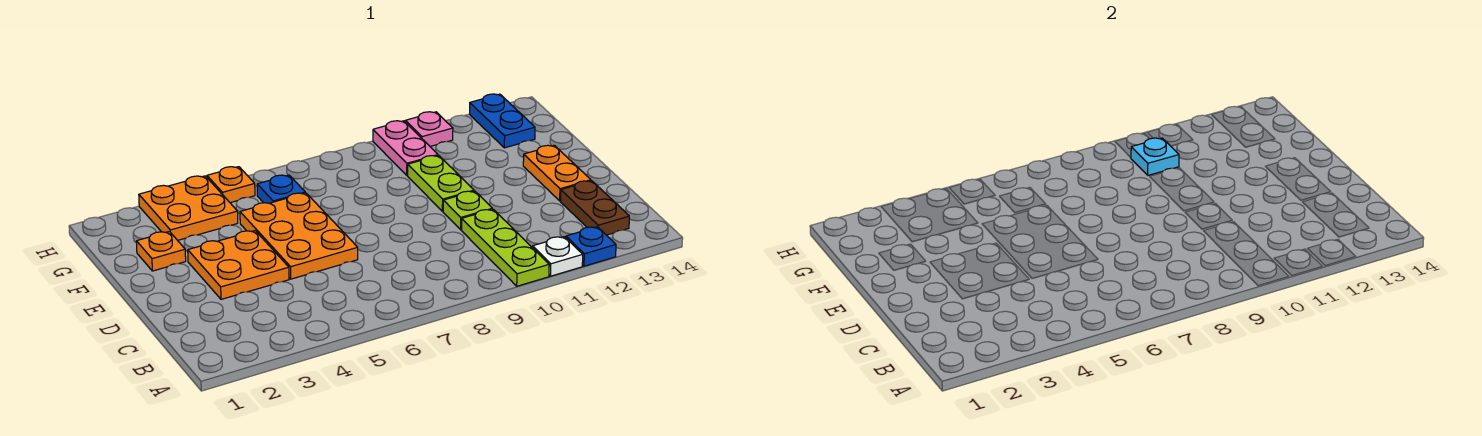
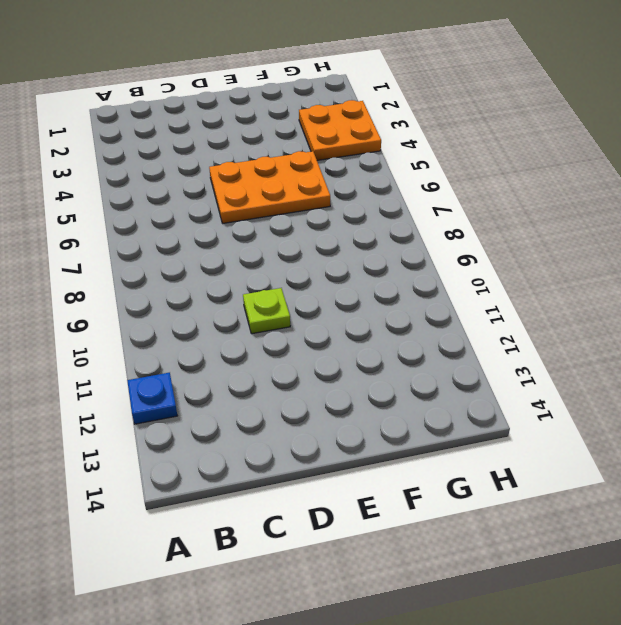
none -> lime plate A10:C10 level 1
none -> white plate A11 level 1
none -> brown plate B13:C13 level 1

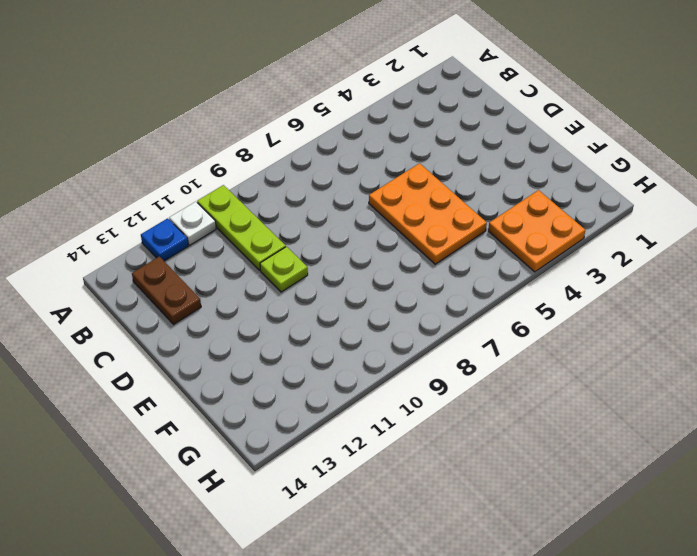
none -> orange plate D3:E4 level 1
none -> orange plate D13:E13 level 1
none -> lime plate E10:F10 level 1

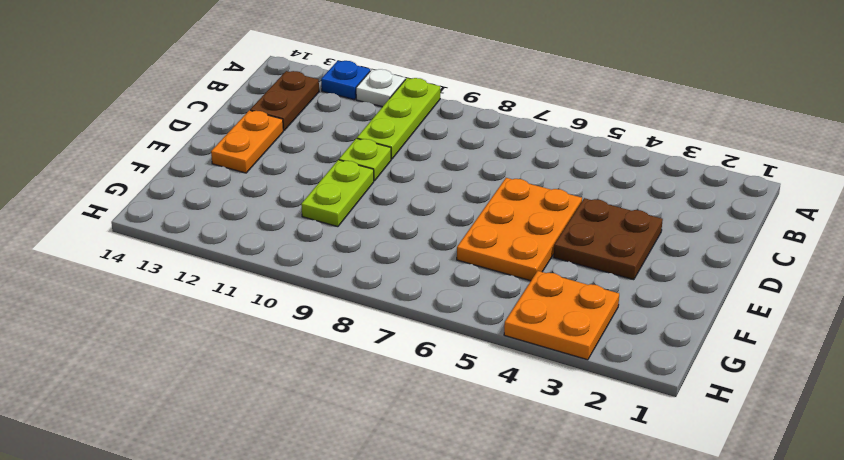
brown plate D3:E4 level 1 -> orange plate D3:E4 level 1
none -> orange plate F2 level 1
none -> blue plate G6 level 1
none -> pink plate G10:H10 level 1

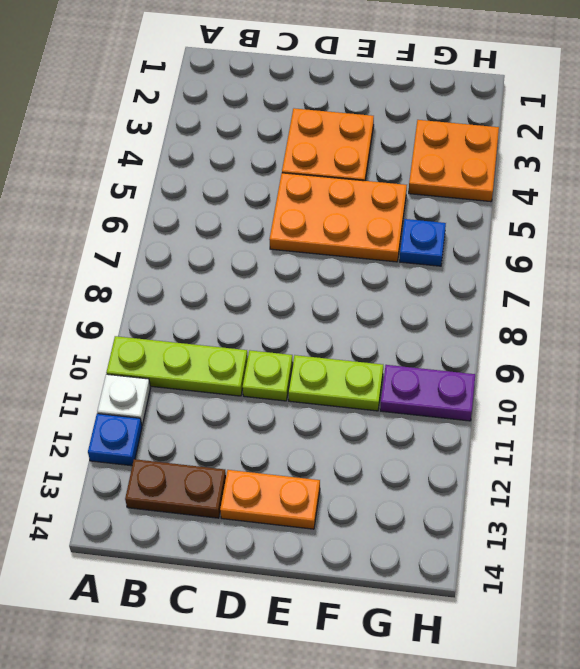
purple plate G10:H10 level 1 -> pink plate G10:H10 level 1
none -> orange plate F2 level 1
none -> blue plate G13:H13 level 1
none -> orange plate H5 level 1

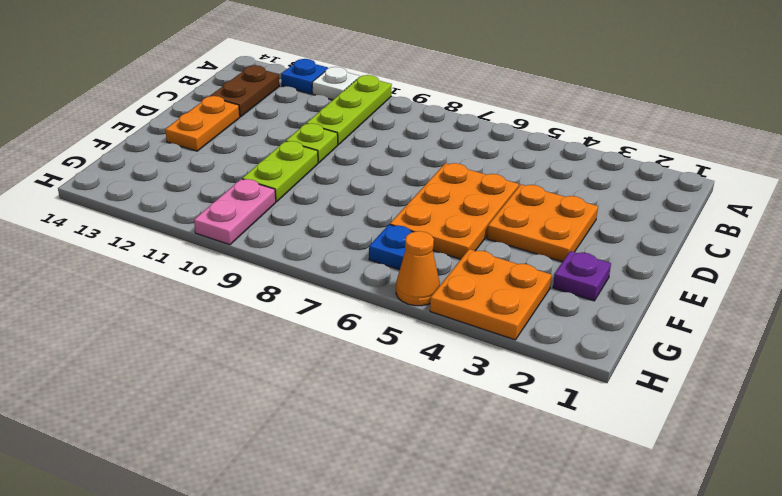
purple plate F2 level 1 -> orange plate F2 level 1
orange cone H5 level 1 -> orange plate H5 level 1
none -> blue plate G13:H13 level 1
none -> pink plate H11 level 1
none -> cyan plate G10 level 2

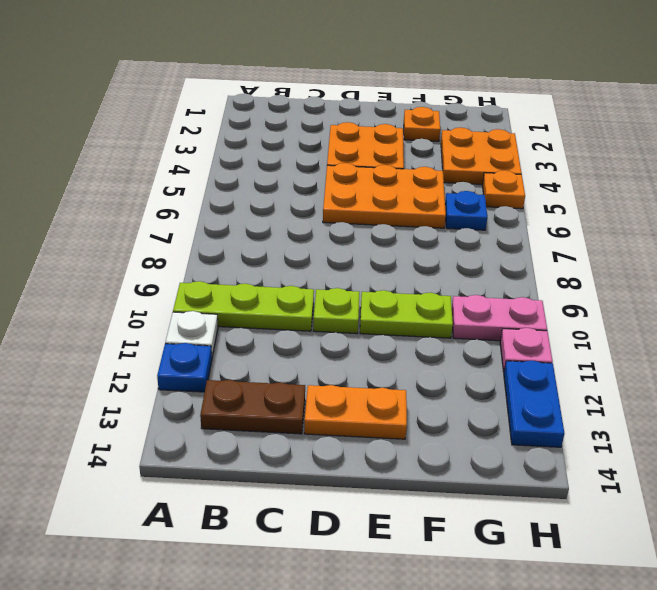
blue plate H12:H13 level 1 -> blue plate G13:H13 level 1
none -> cyan plate G10 level 2

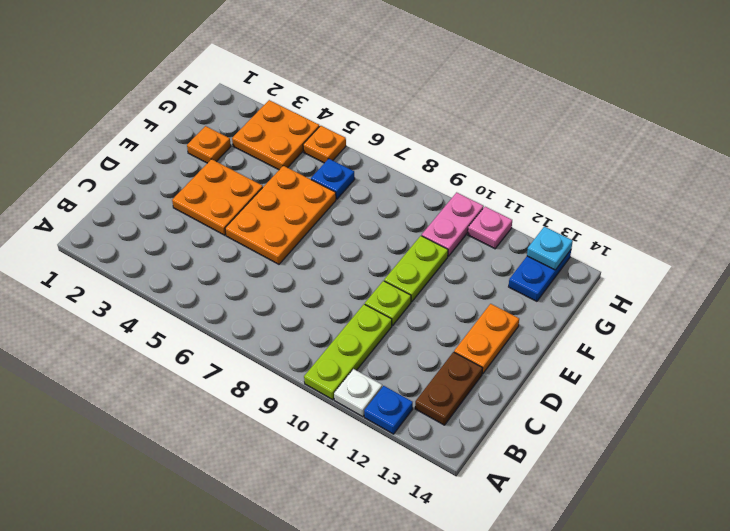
cyan plate H13 level 2 -> cyan plate G10 level 2

